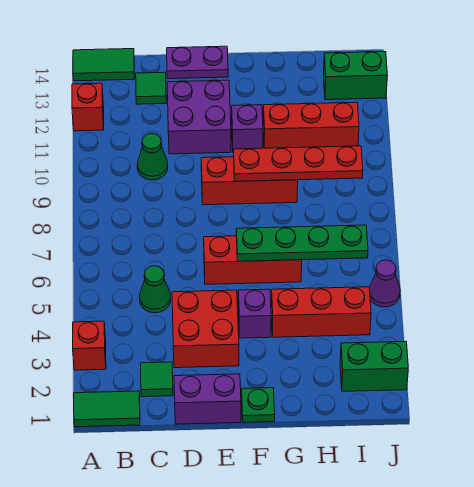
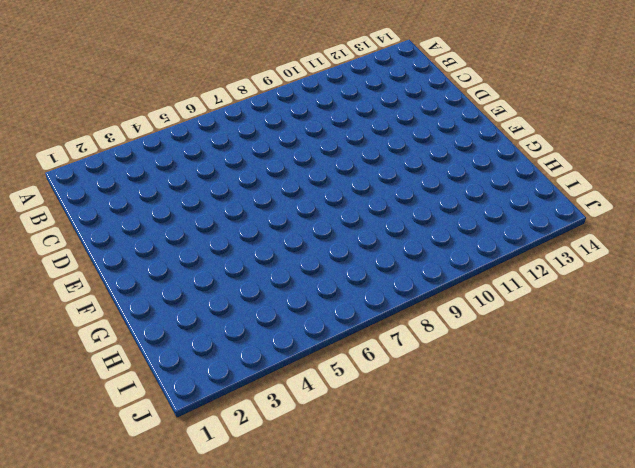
none -> green tile A1:B1 level 1
none -> red brick A3 level 1
none -> red brick A12 level 1

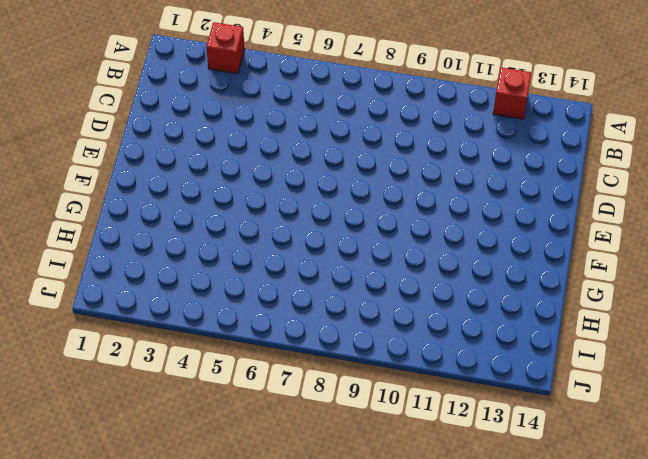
none -> green tile A1:B1 level 1
none -> green tile A14:B14 level 1
none -> green tile C2 level 1

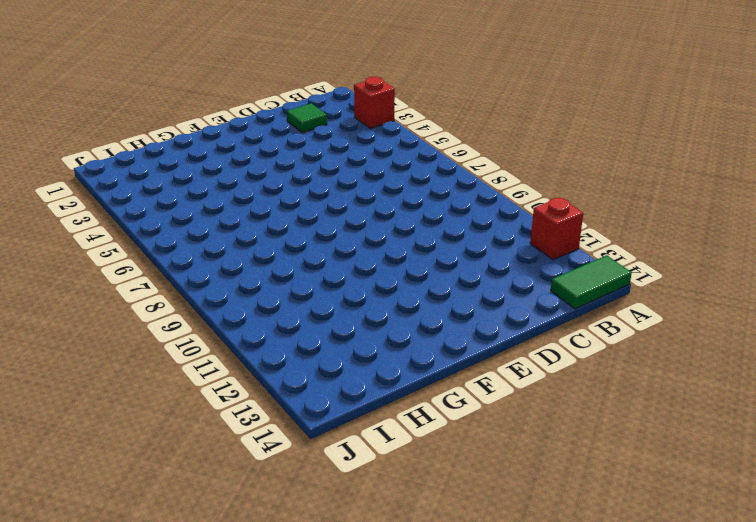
none -> green tile A1:B1 level 1
none -> green cone C5 level 1
none -> green cone C10 level 1

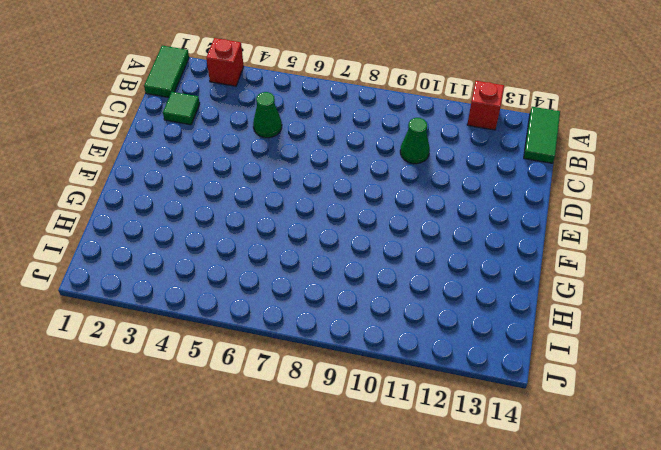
none -> green tile C13 level 1
none -> purple brick D1:E1 level 1
none -> red brick D3:E4 level 1

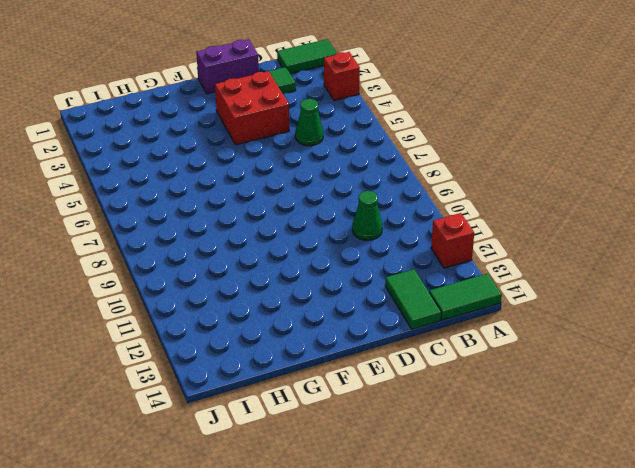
green tile C13:C14 level 1 -> green tile C13 level 1
none -> purple brick D11:E12 level 1
none -> purple plate D14:E14 level 1
none -> red brick E6:G6 level 1

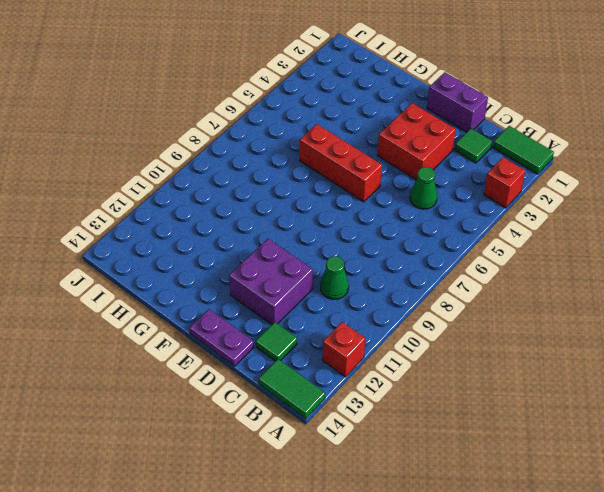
none -> red brick E9:G9 level 1
none -> green plate F1 level 1
none -> purple brick F4 level 1

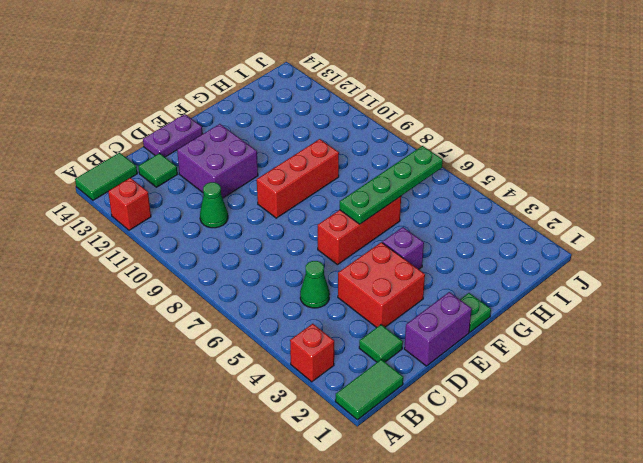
none -> purple brick F11 level 1
none -> red brick G4:I4 level 1
none -> red brick G11:I11 level 1

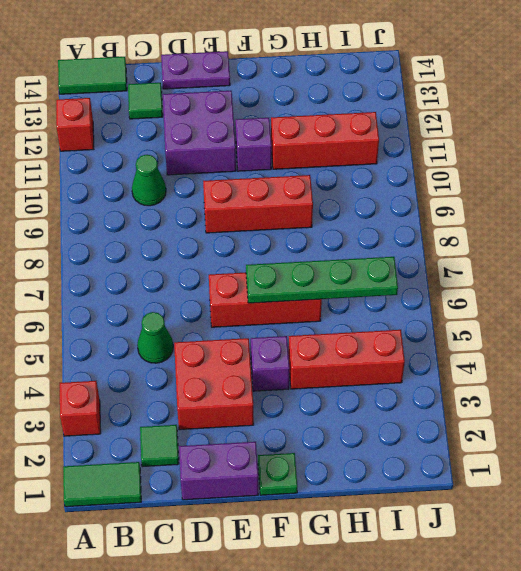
none -> green brick I2:J2 level 1
none -> green brick I13:J13 level 1
none -> purple cone J5 level 1

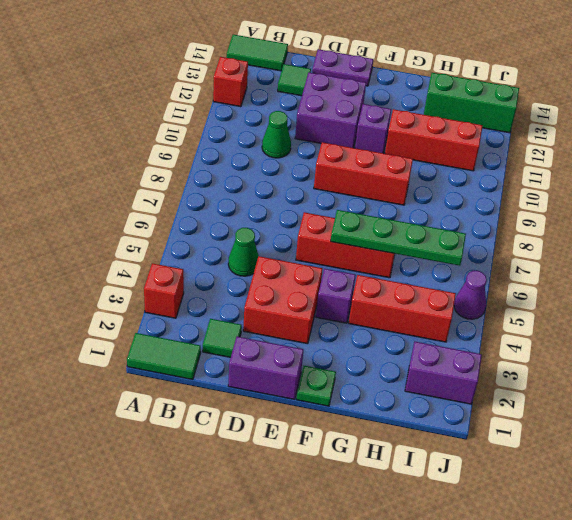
green brick H13:J13 level 1 -> green brick I13:J13 level 1
purple brick I2:J2 level 1 -> green brick I2:J2 level 1
none -> red plate F9:I9 level 2

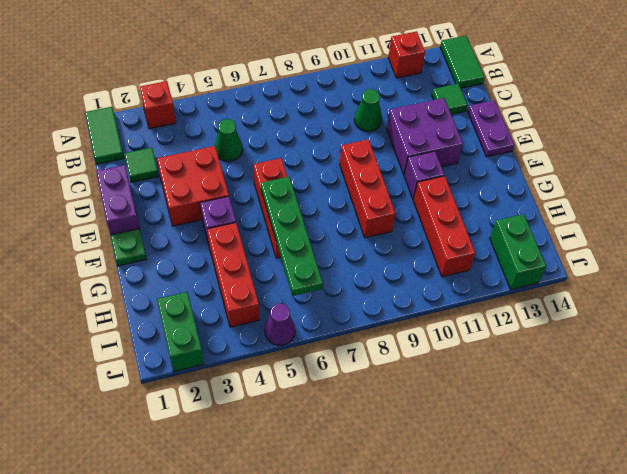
none -> red plate F9:I9 level 2

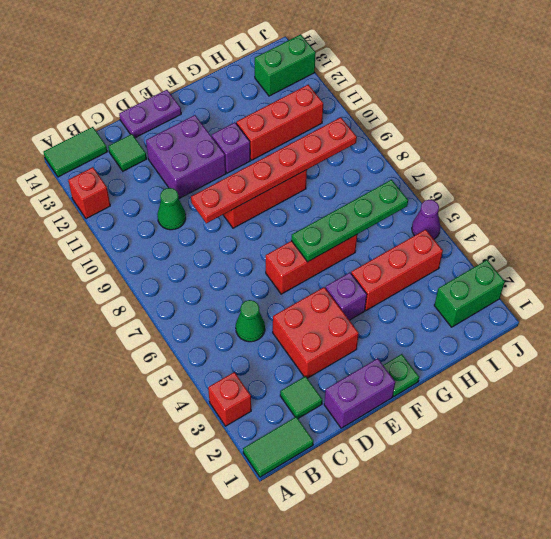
red plate D9:I9 level 2 -> red plate F9:I9 level 2

